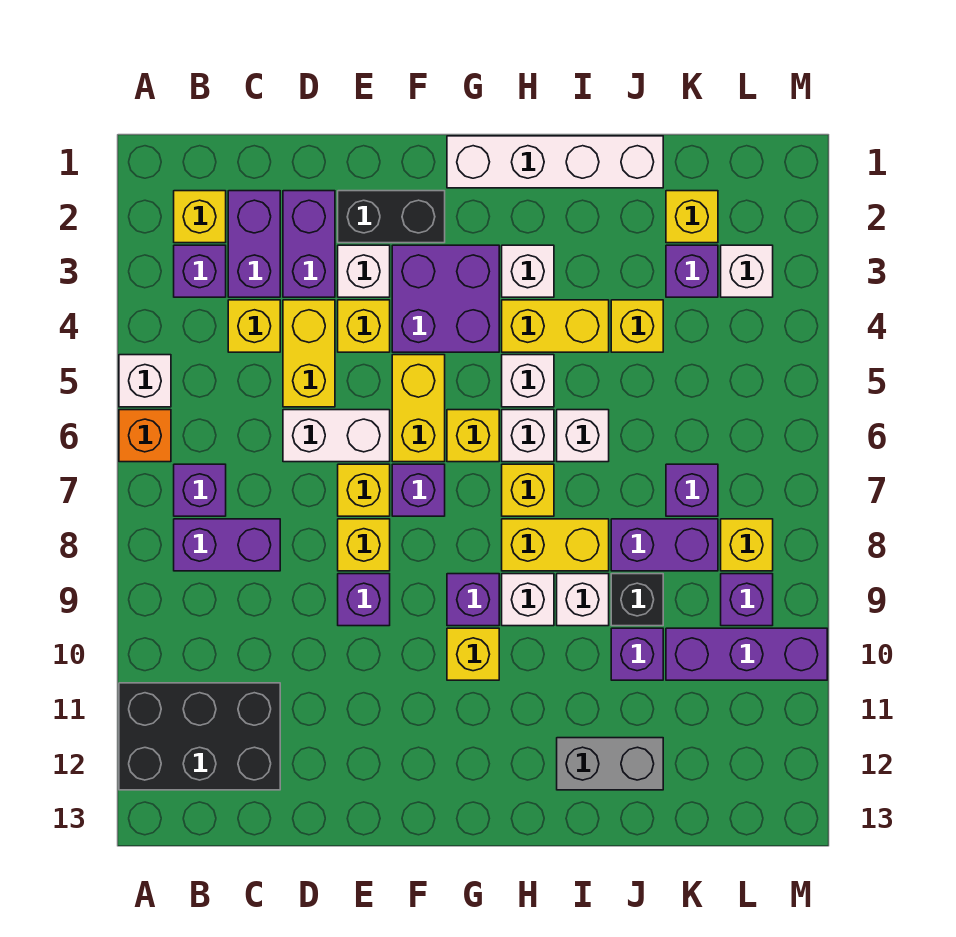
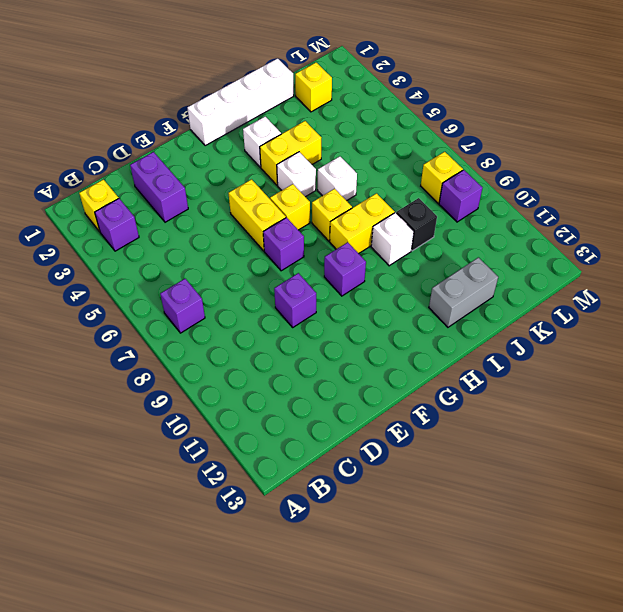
none -> white brick A5 level 1
none -> orange brick A6 level 1
none -> black brick A11:C12 level 1
none -> purple brick B8:C8 level 1

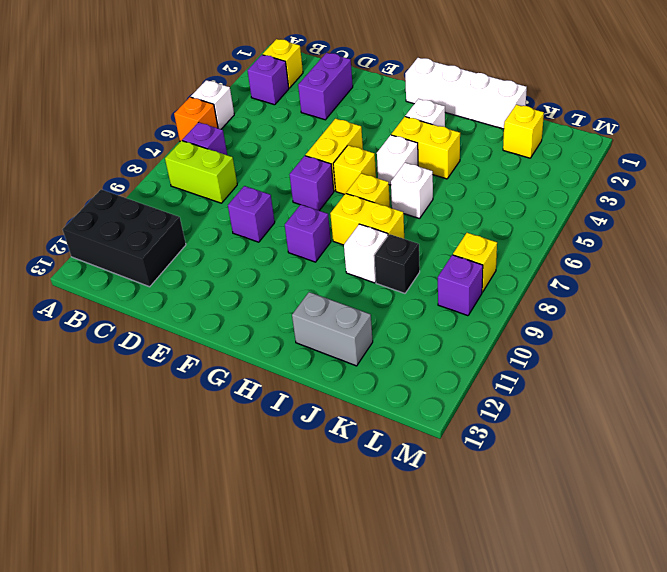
lime brick B8:C8 level 1 -> purple brick B8:C8 level 1
none -> purple brick C2:C3 level 1
none -> yellow brick C4 level 1
none -> yellow brick D4:D5 level 1
none -> white brick D6:E6 level 1

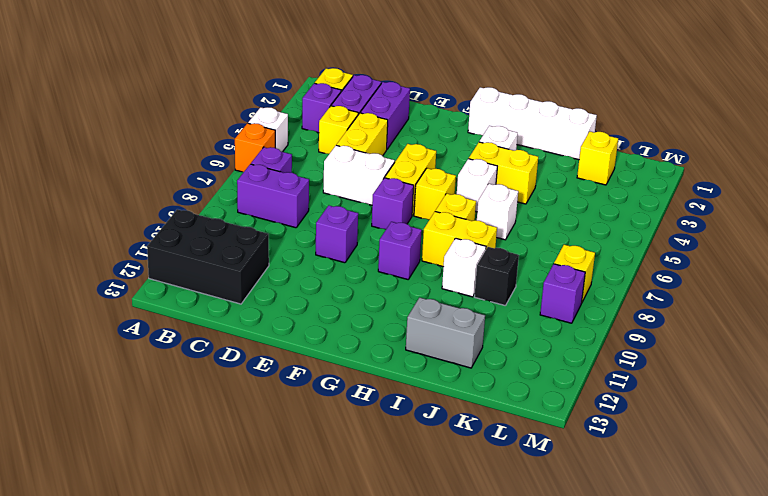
none -> black brick E2:F2 level 1
none -> white brick E3 level 1
none -> yellow brick E4 level 1
none -> yellow brick E7 level 1

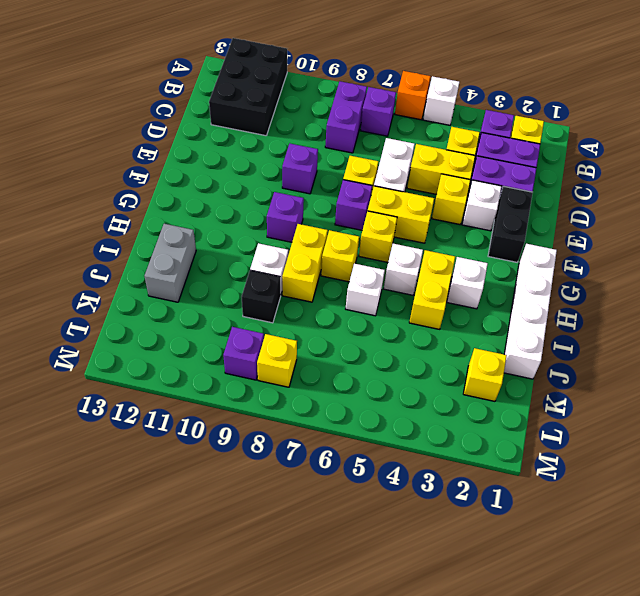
none -> yellow brick E8 level 1
none -> purple brick F3:G4 level 1
none -> yellow brick G10 level 1
none -> white brick H6 level 1

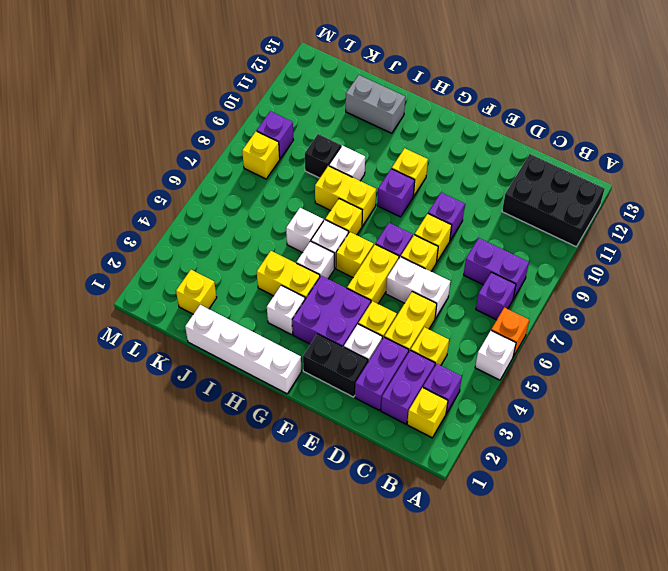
none -> white brick H9 level 1
none -> yellow brick J4 level 1
none -> purple brick J8:K8 level 1
none -> purple brick J10 level 1

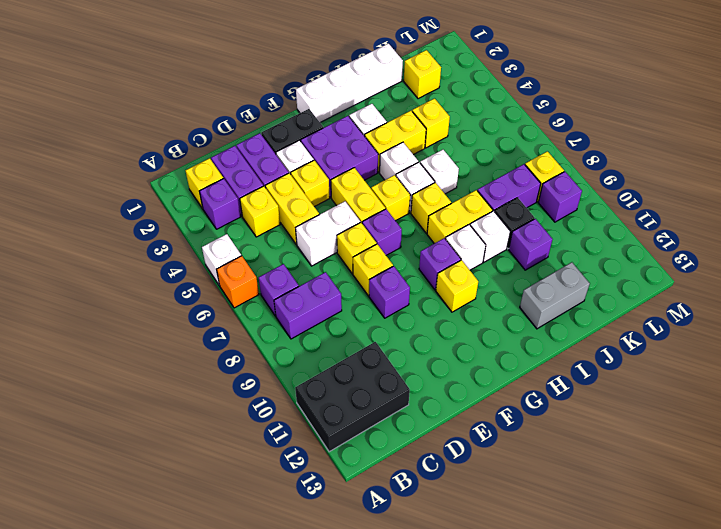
none -> purple brick K3 level 1
none -> purple brick K7 level 1
none -> purple brick K10:M10 level 1
none -> white brick L3 level 1

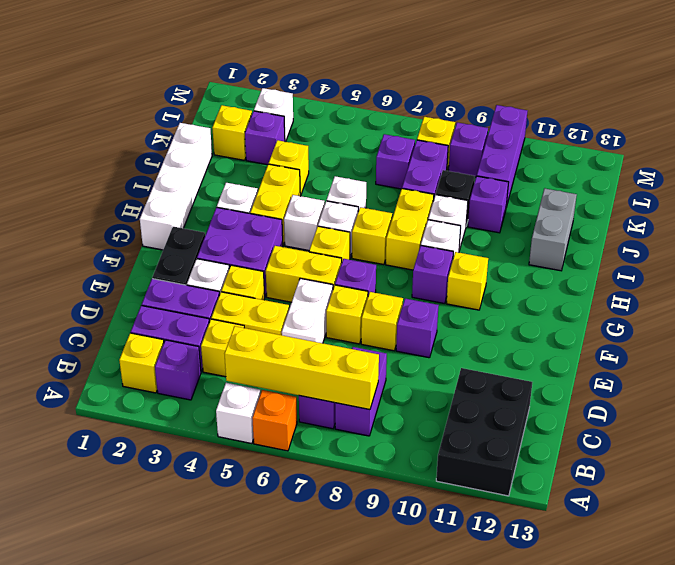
yellow brick B5:B8 level 2 -> none

